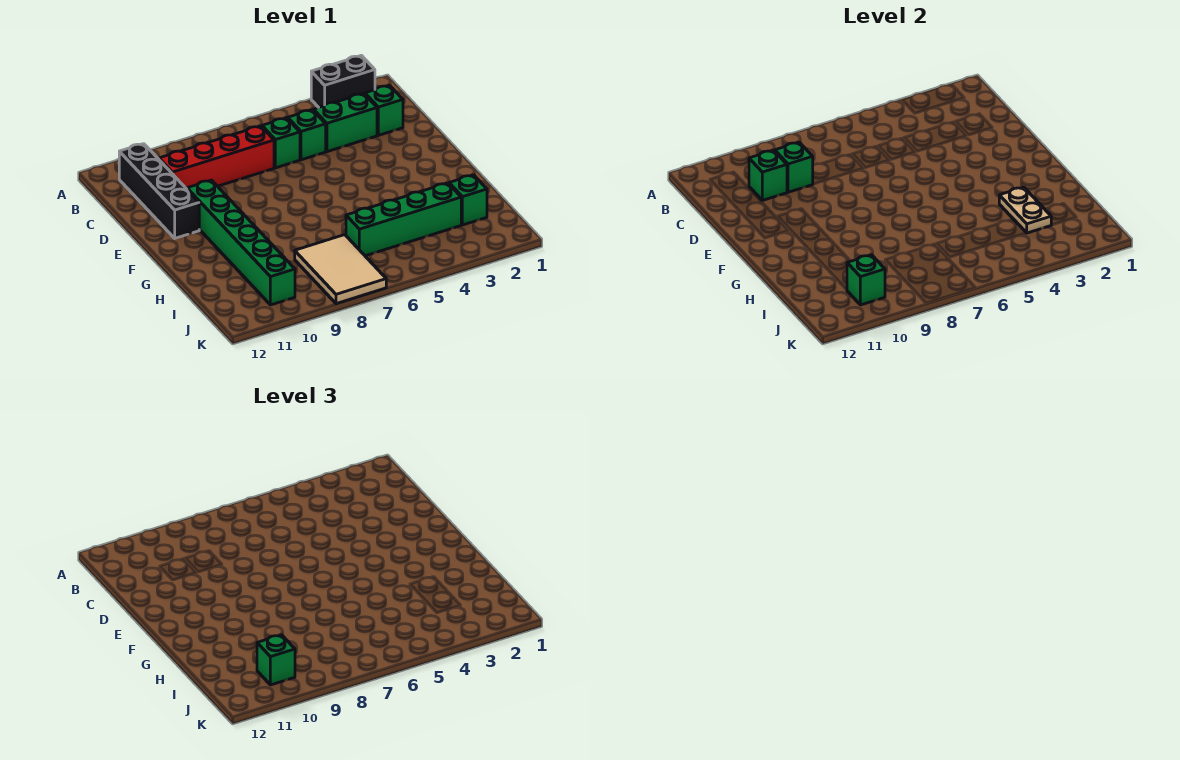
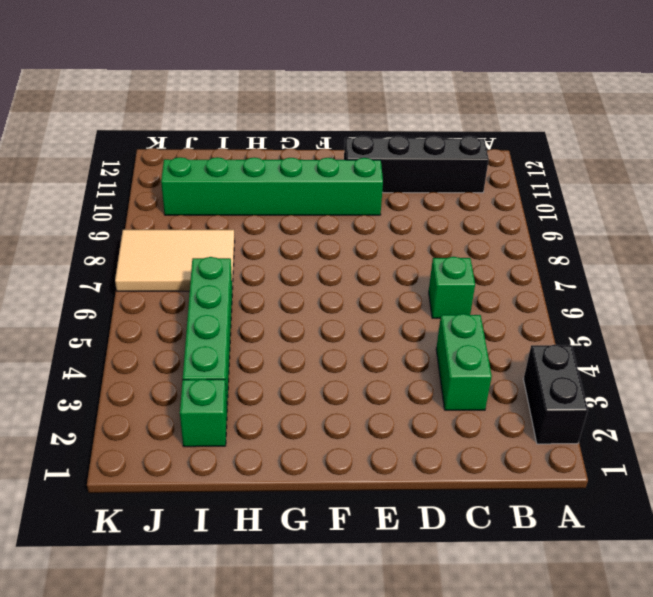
none -> green brick C2 level 1
none -> green brick C5 level 1
none -> red brick C7:C10 level 1

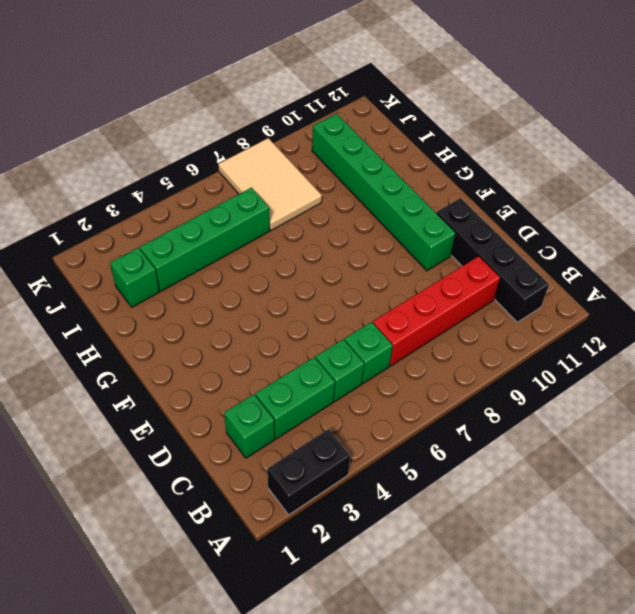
none -> green brick C9 level 2
none -> green brick C10 level 2
none -> tan plate H3:I3 level 2

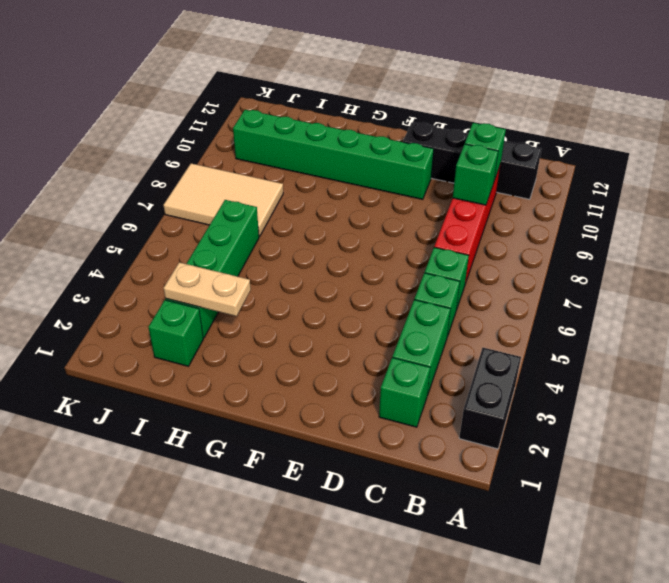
none -> green brick J10 level 2
none -> green brick J10 level 3

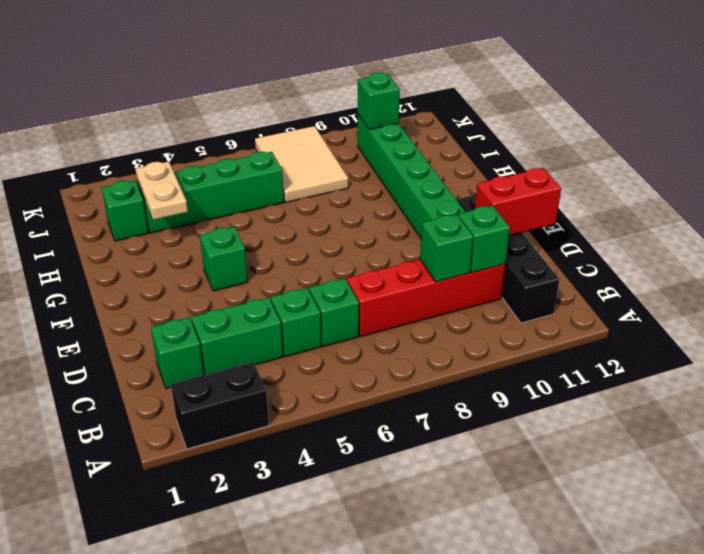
red brick D11:D12 level 2 -> none
green brick F4 level 1 -> green brick J10 level 3

